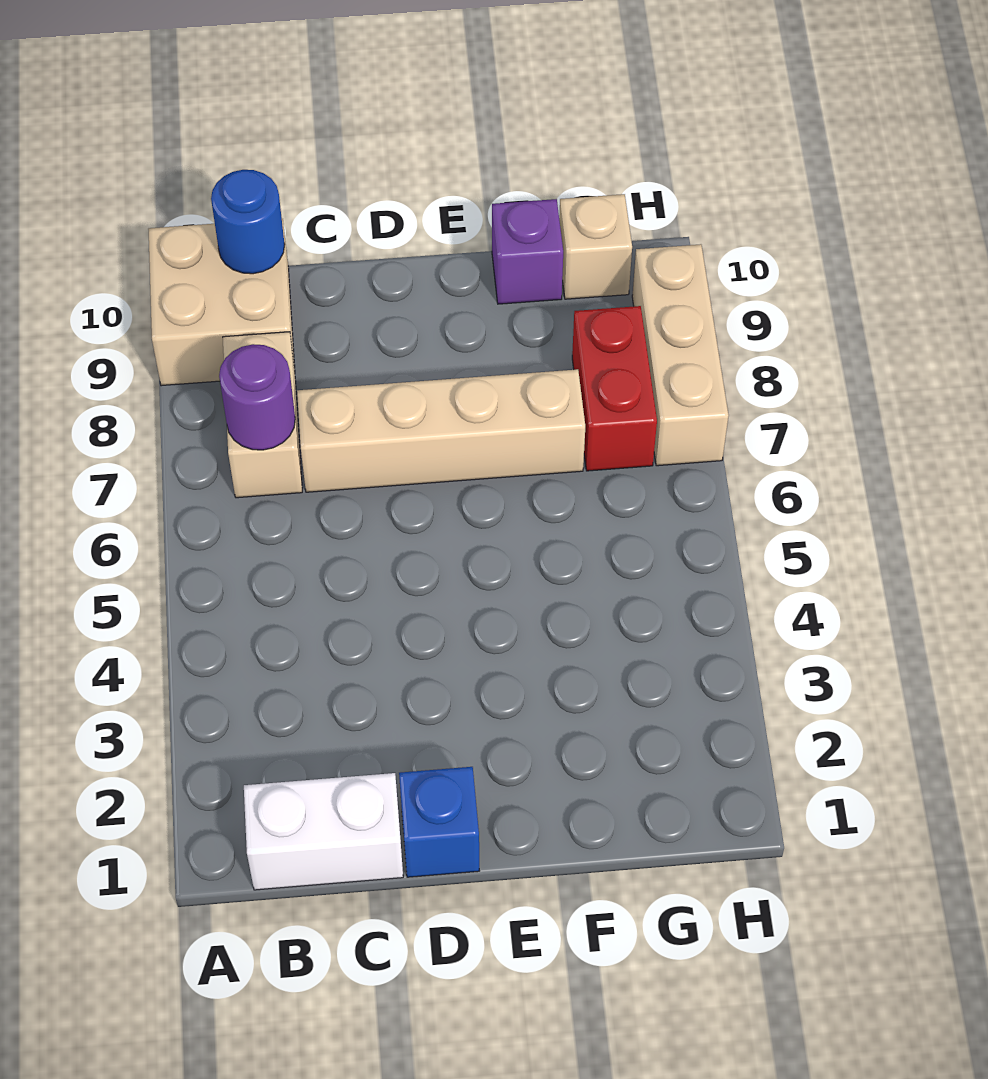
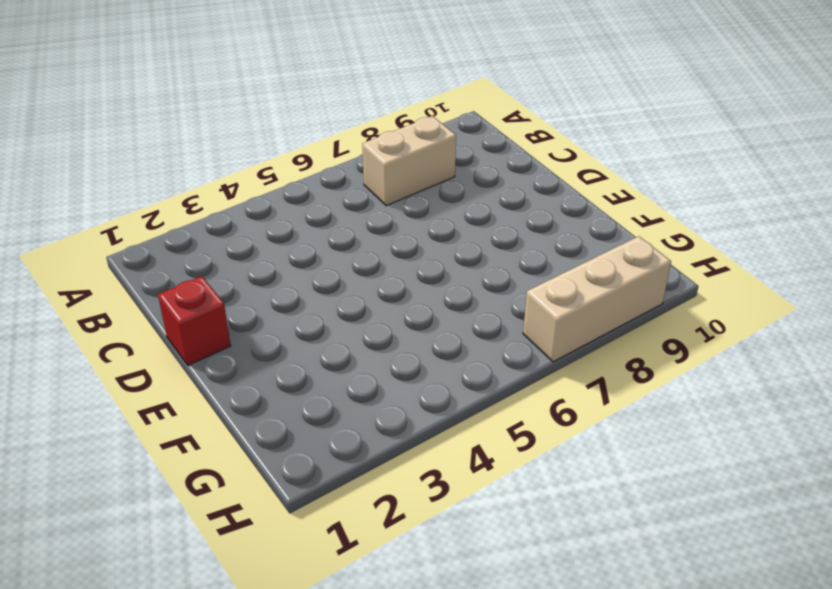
red brick D1 level 1 -> blue brick D1 level 1
none -> tan brick A9:B10 level 1
none -> white brick B1:C1 level 1

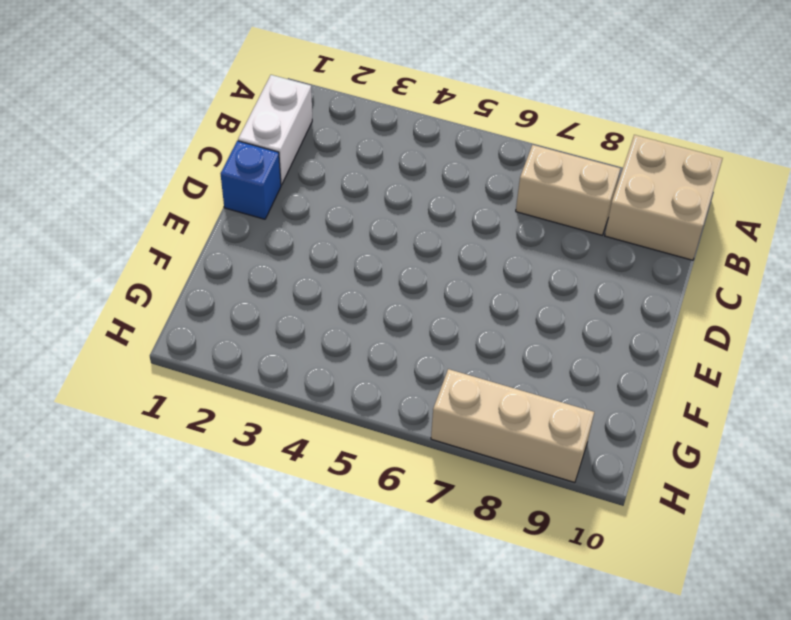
none -> tan brick C7:F7 level 1
none -> purple brick F10 level 1

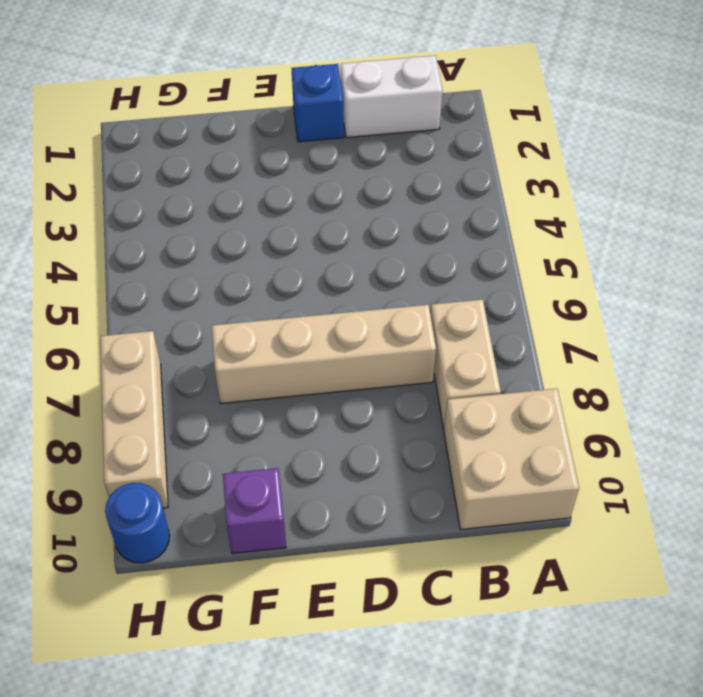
blue round brick H10 level 1 -> blue round brick B10 level 2
none -> red brick G7:G8 level 1
none -> tan brick G10 level 1

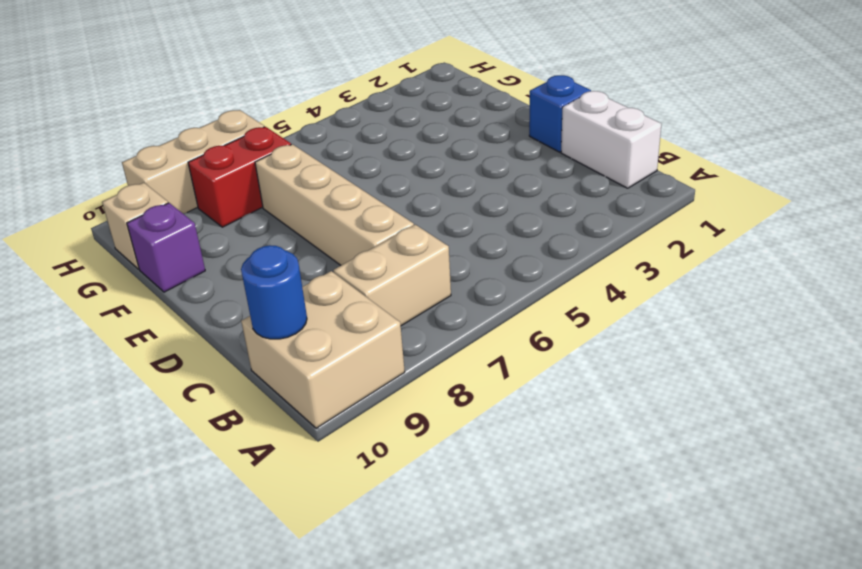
none -> purple round brick B7 level 2

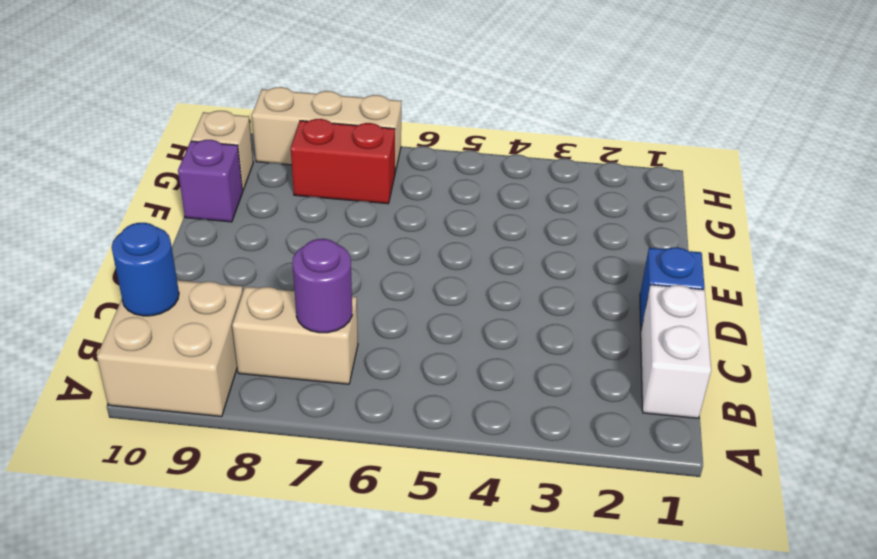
none -> tan brick C7:F7 level 1

